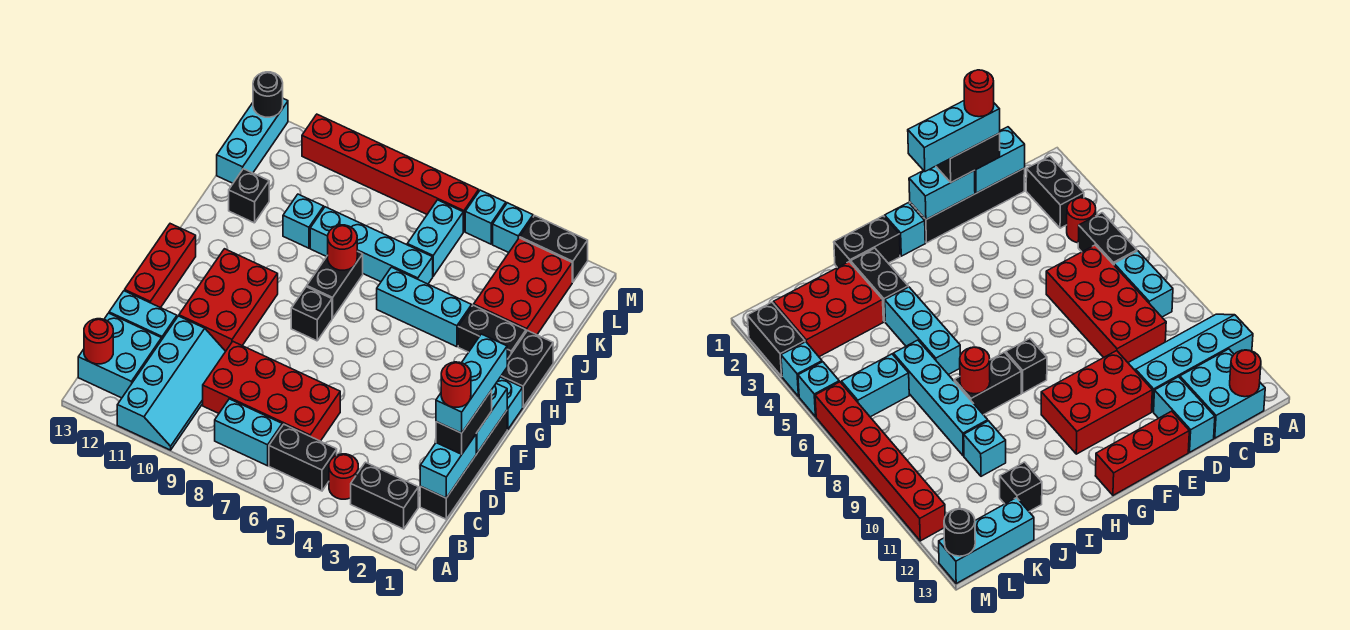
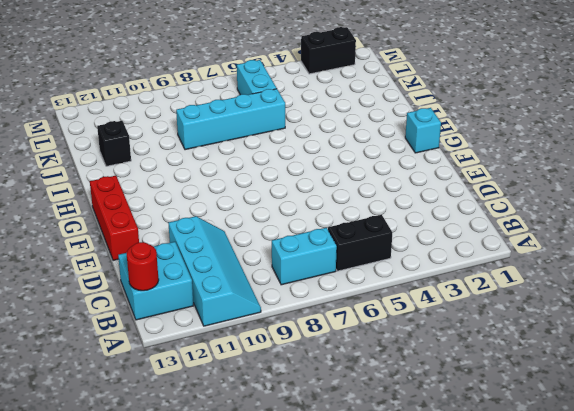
none -> black brick B2:B3 level 1
none -> red round brick B4 level 1
none -> black brick C1:F1 level 1
none -> red brick C6:D9 level 1

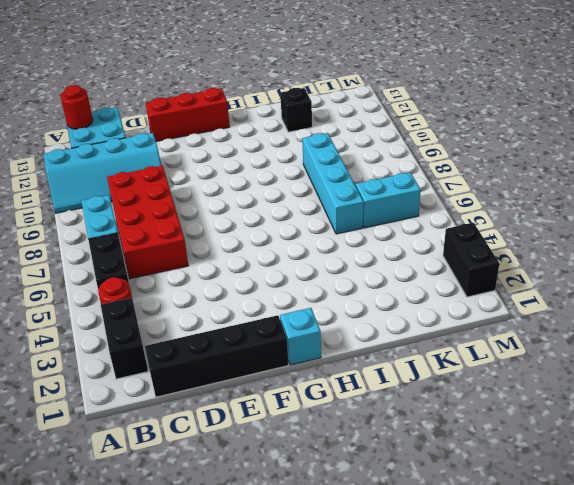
none -> cyan brick D12:D13 level 1
none -> red brick E10:G11 level 1
none -> black brick G8 level 1
none -> black brick H1:I1 level 1

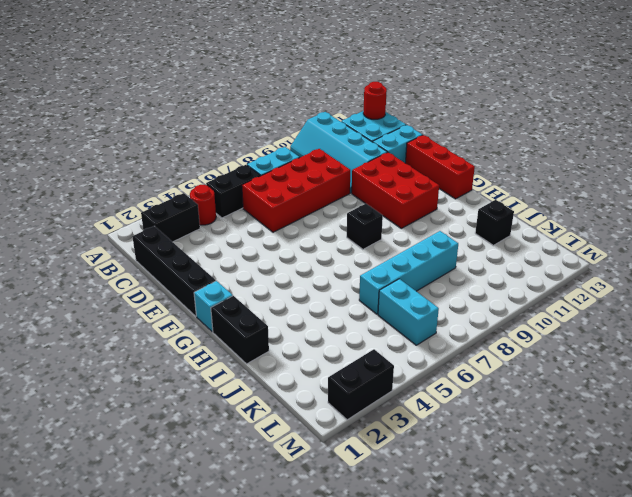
none -> black brick H8:I8 level 1
none -> black brick I2:I3 level 1
none -> cyan brick I4:I6 level 1
none -> red brick J2:L3 level 1

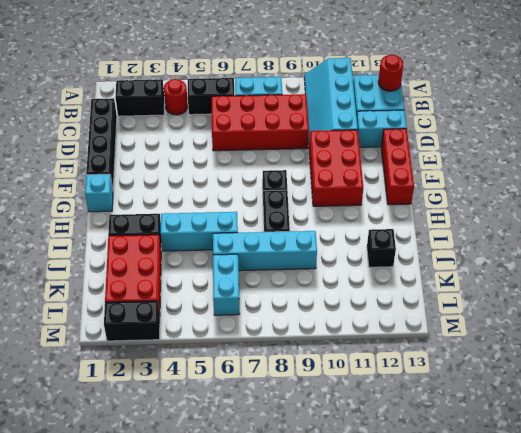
none -> black brick H1:I1 level 1
none -> cyan brick J10 level 1
none -> cyan brick K13:M13 level 1
none -> cyan brick M4 level 1

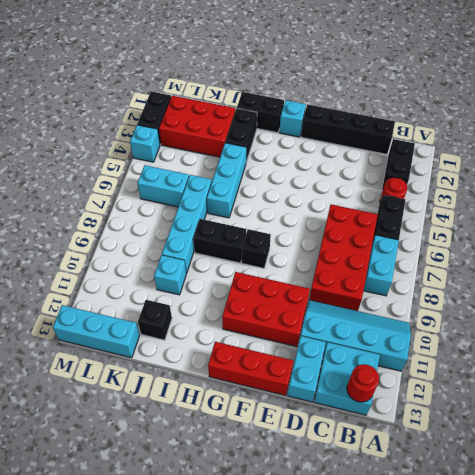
none -> cyan brick M5 level 1
none -> red brick M6:M11 level 1
none -> cyan brick C1:D1 level 2
none -> cyan brick E1:F1 level 2

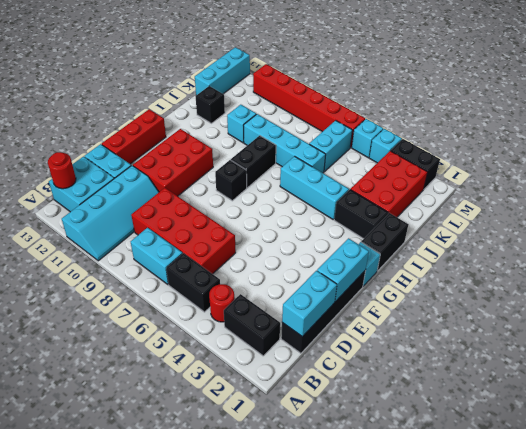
none -> red round brick I8 level 2
none -> black round brick M13 level 2
none -> black brick D1:E1 level 3
none -> cyan brick D1:F1 level 4

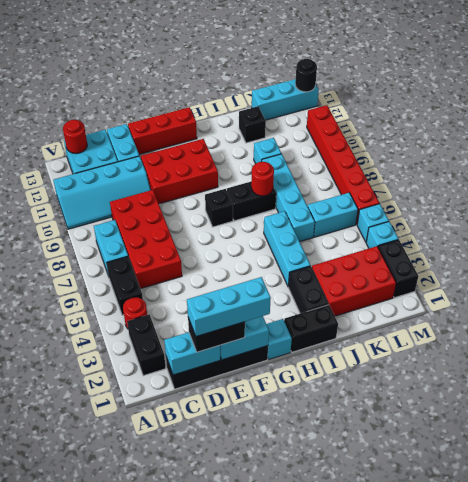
none -> red round brick D1 level 5

